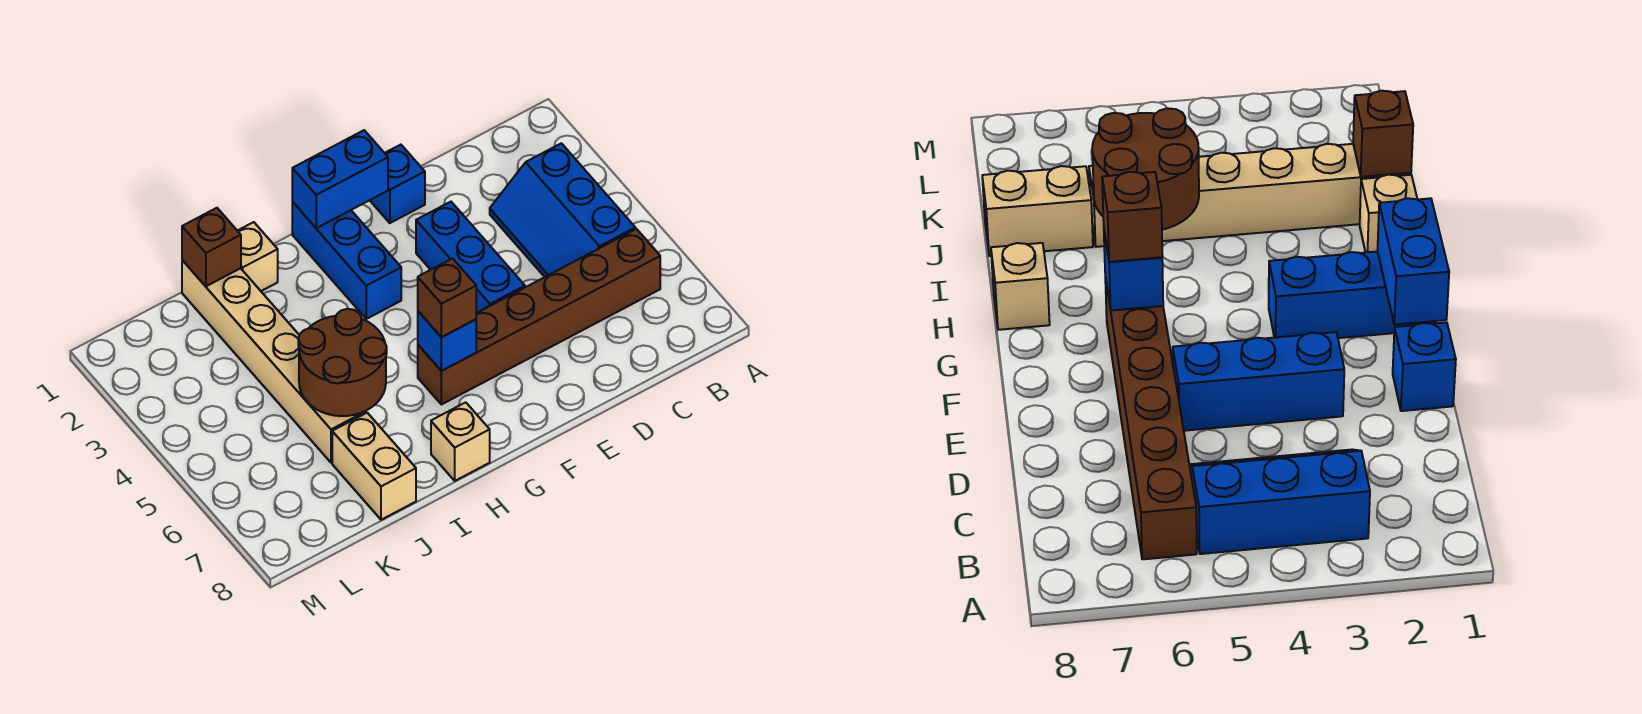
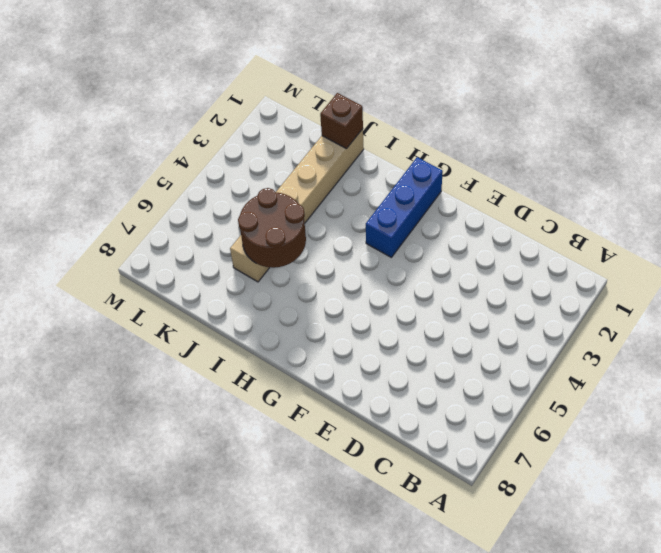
none -> blue slope B3:C5 level 1 top B
none -> brown brick B6:G6 level 1
none -> blue brick E1 level 1

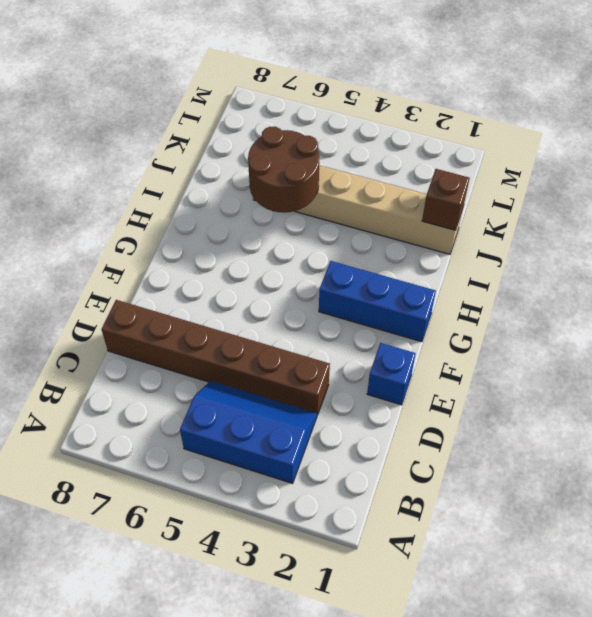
brown brick D3:D8 level 1 -> brown brick B6:G6 level 1
none -> blue brick E3:E5 level 1
none -> tan brick H8 level 1
none -> tan brick I1 level 1

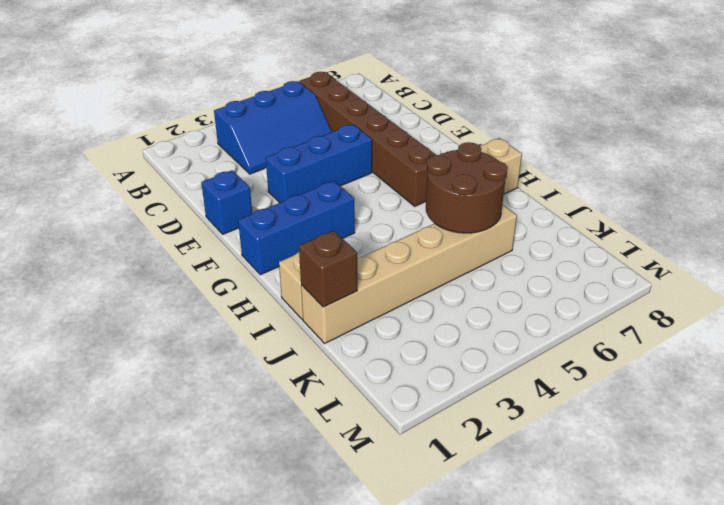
none -> tan brick J7:J8 level 1
none -> blue brick F1:G1 level 2
none -> blue brick G6 level 2

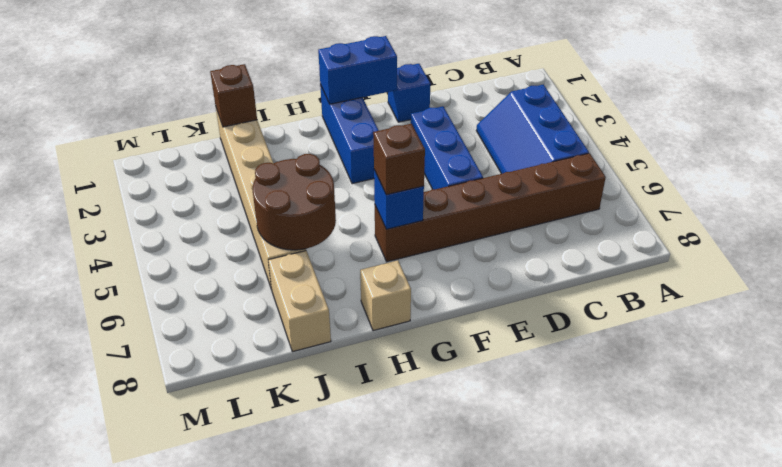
none -> tan brick I1 level 1

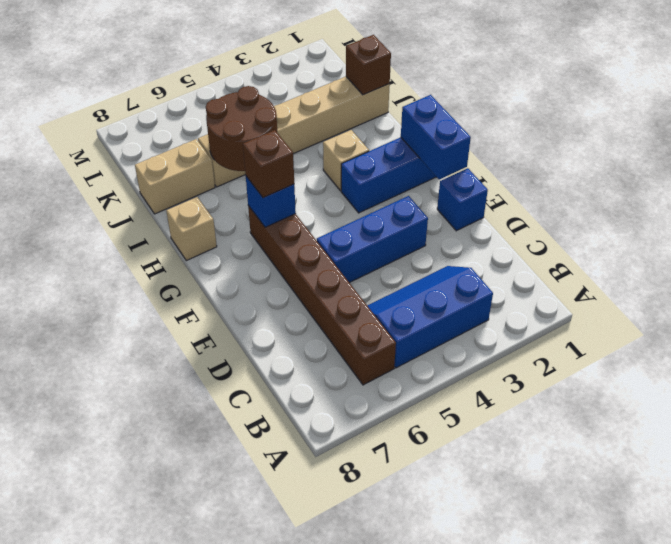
tan brick H3 level 1 -> tan brick I1 level 1

